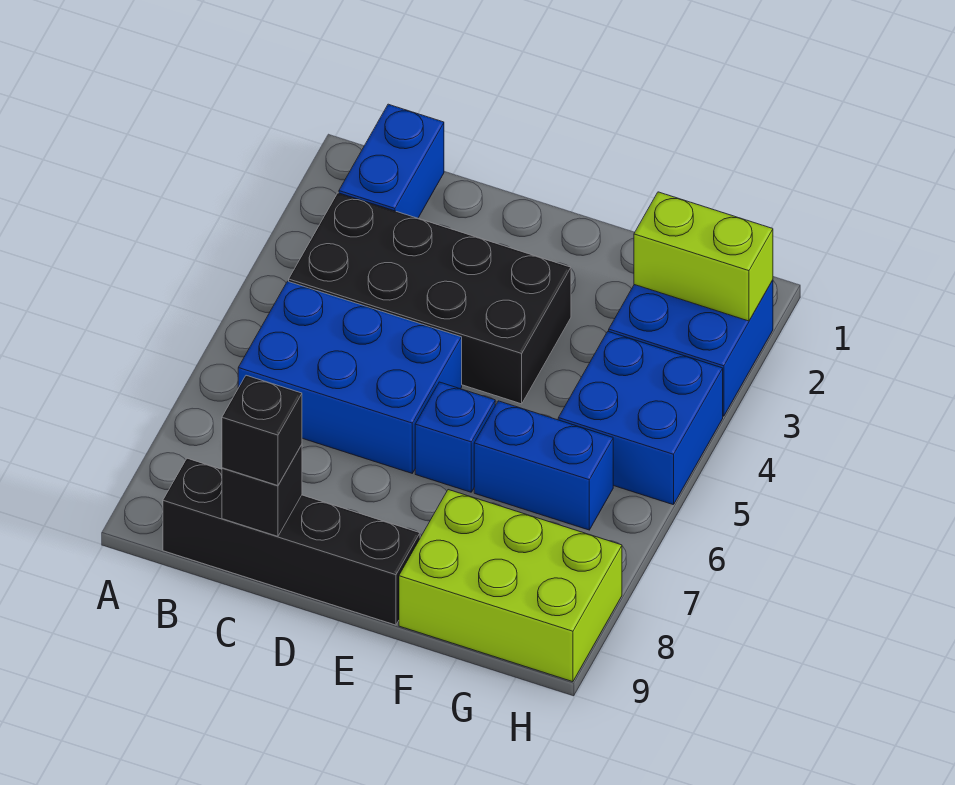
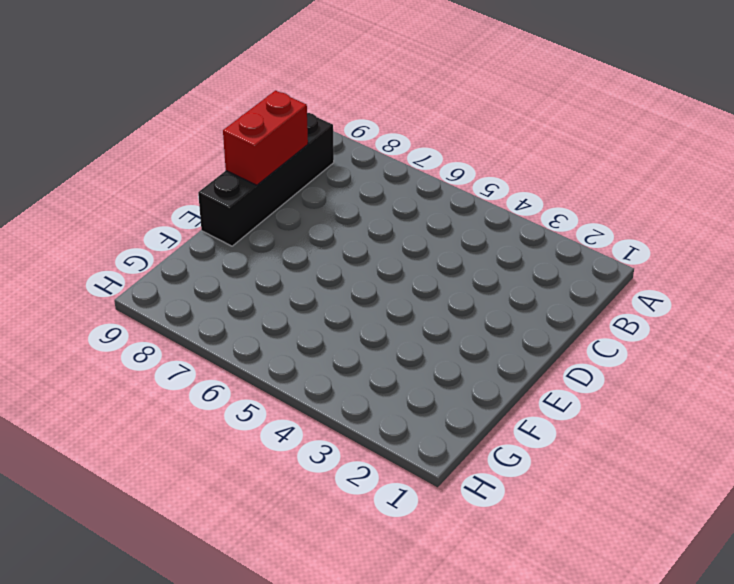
red brick C9:D9 level 2 -> black brick C9 level 2
none -> blue brick B1:B2 level 1
none -> black brick B3:E4 level 1
none -> blue brick B5:D6 level 1

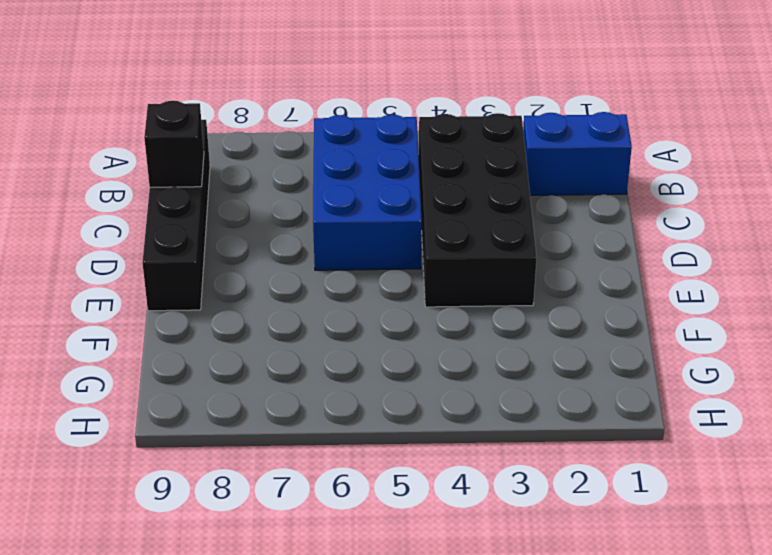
none -> blue brick E6 level 1
none -> blue brick F6:G6 level 1
none -> lime brick F8:H9 level 1

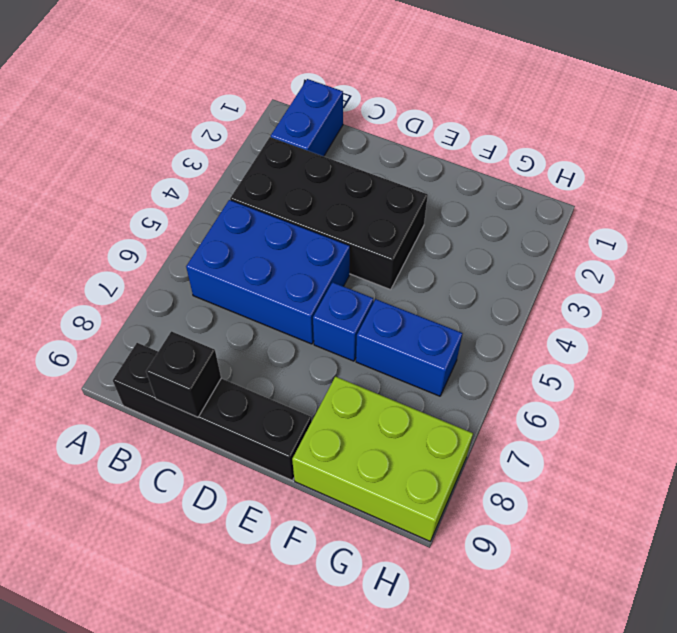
none -> blue brick G2:H3 level 1
none -> blue brick G4:H5 level 1
none -> lime brick G2:H2 level 2

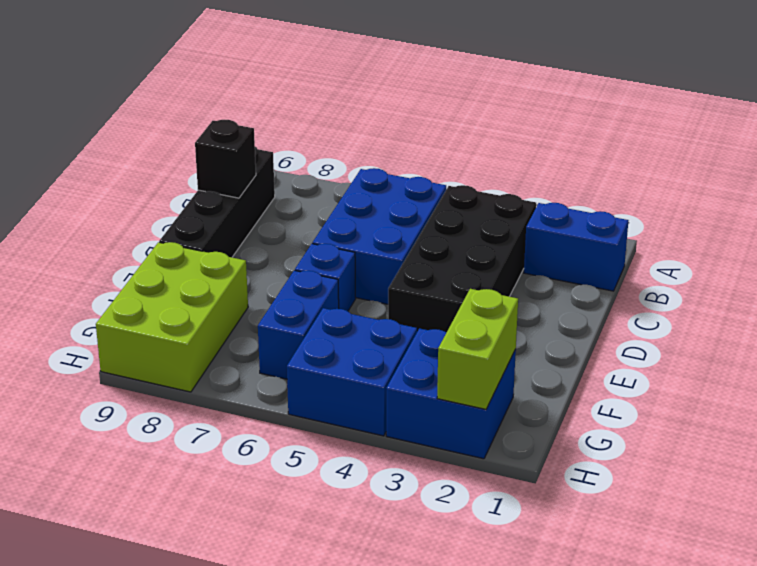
none -> black brick C9 level 3

